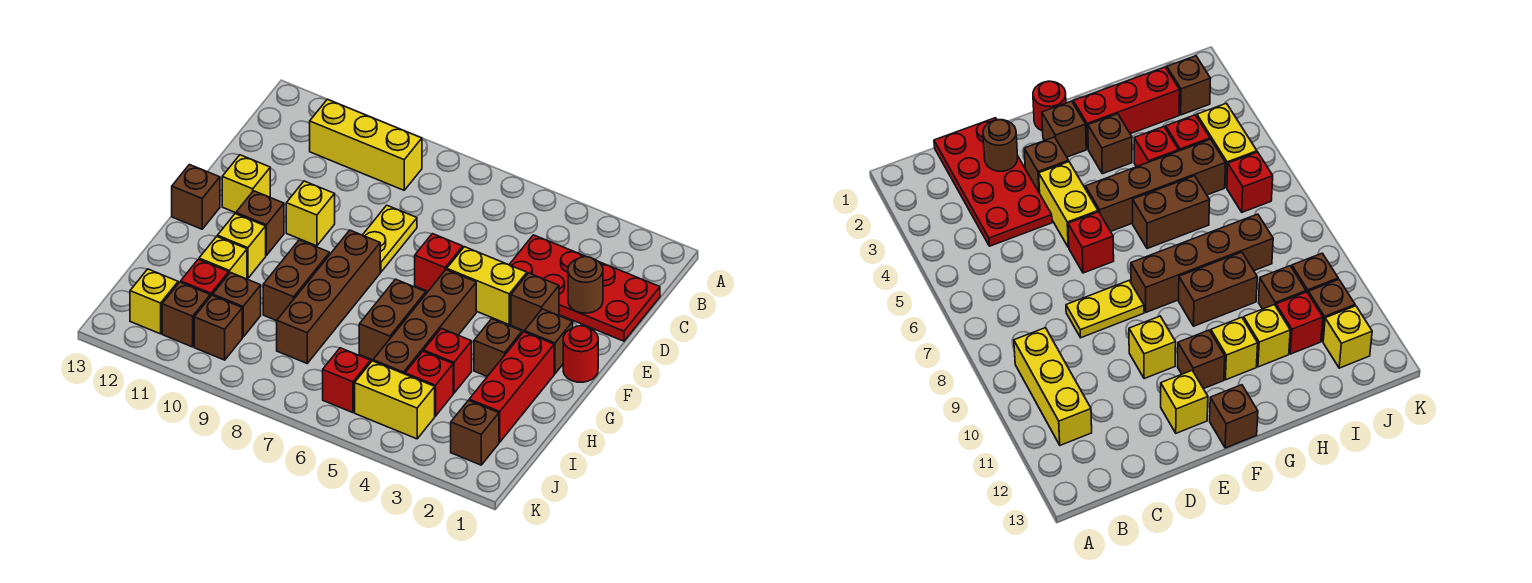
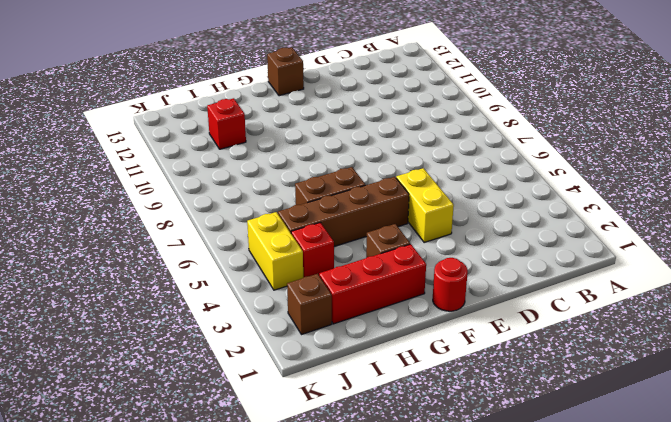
none -> yellow brick B9:B11 level 1
none -> red plate C1:D4 level 1
none -> yellow plate D8:E8 level 1
none -> brown brick E3 level 1

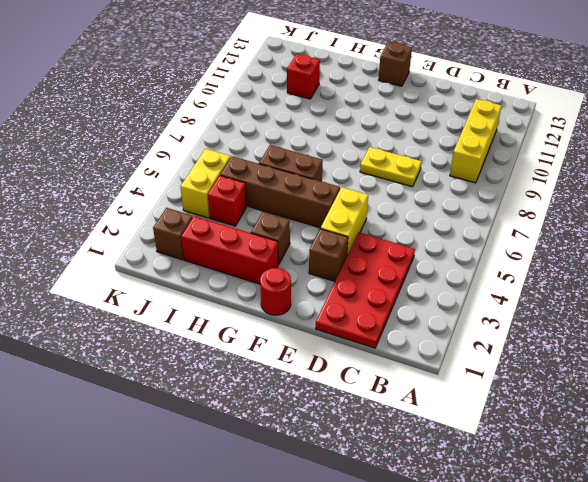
none -> red brick E6 level 1
none -> yellow brick E10 level 1
none -> yellow brick E12 level 1
none -> brown brick F2 level 1

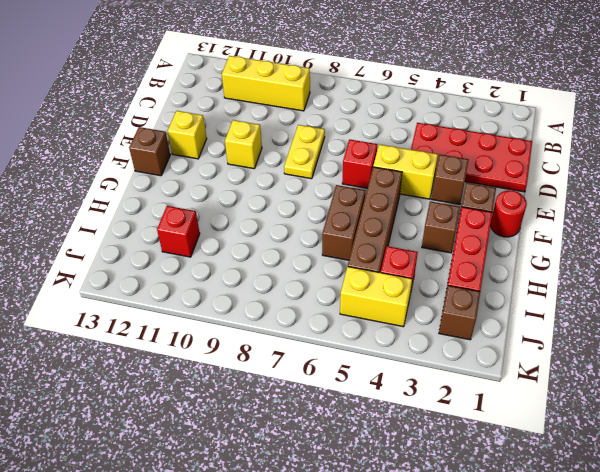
none -> brown brick F8:I8 level 1
none -> brown brick F11 level 1
none -> brown brick G9:H9 level 1
none -> yellow brick G11 level 1

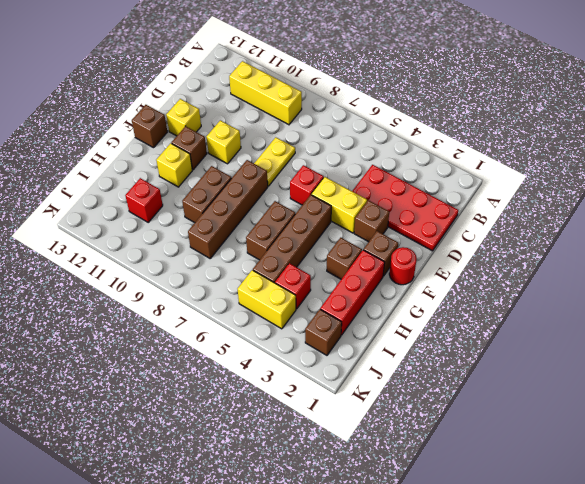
none -> red brick H4 level 1
none -> yellow brick H11 level 1
none -> brown brick I10 level 1
none -> red brick J6 level 1

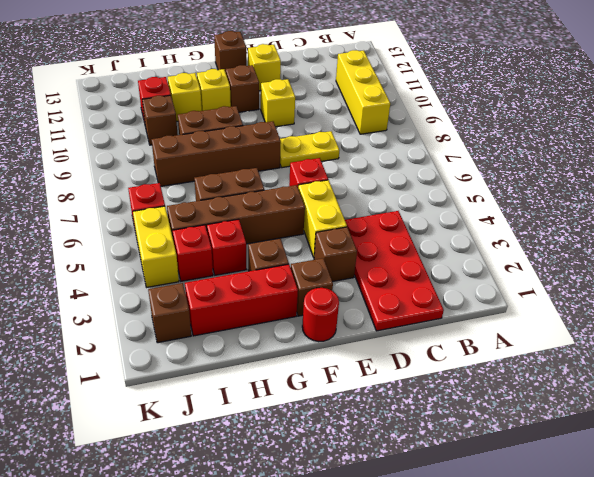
none -> brown brick J10 level 1
none -> brown brick J11 level 1
none -> yellow brick J12 level 1
none -> brown round brick D2 level 2

